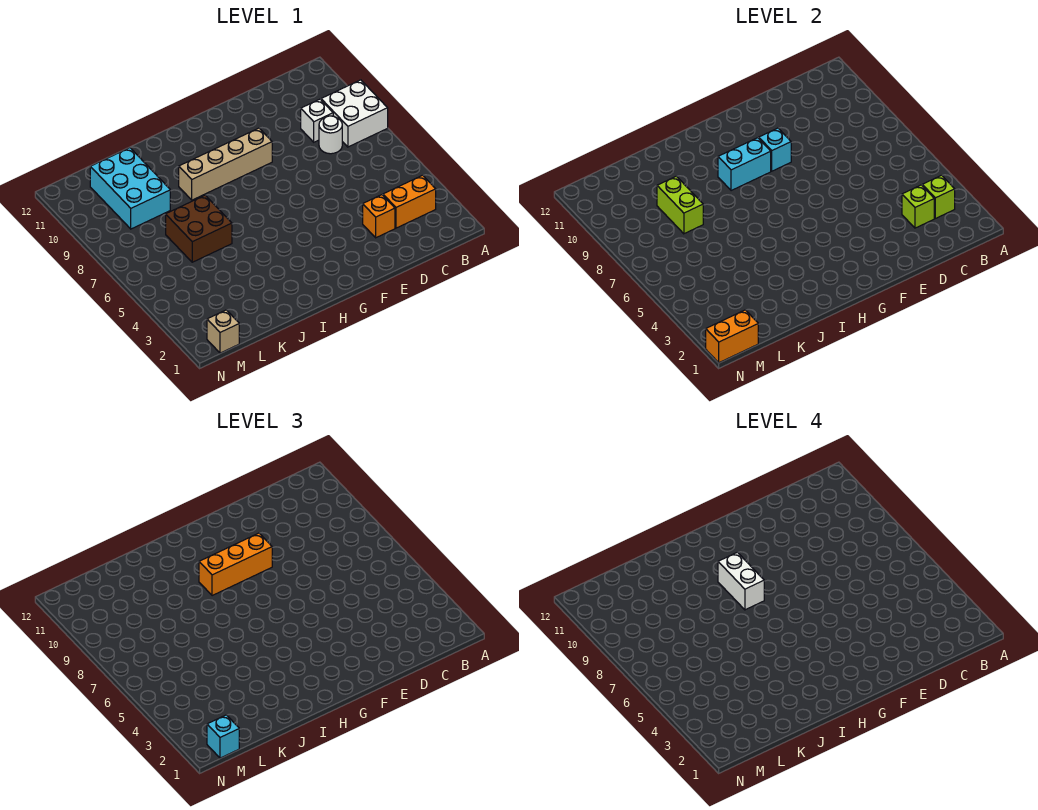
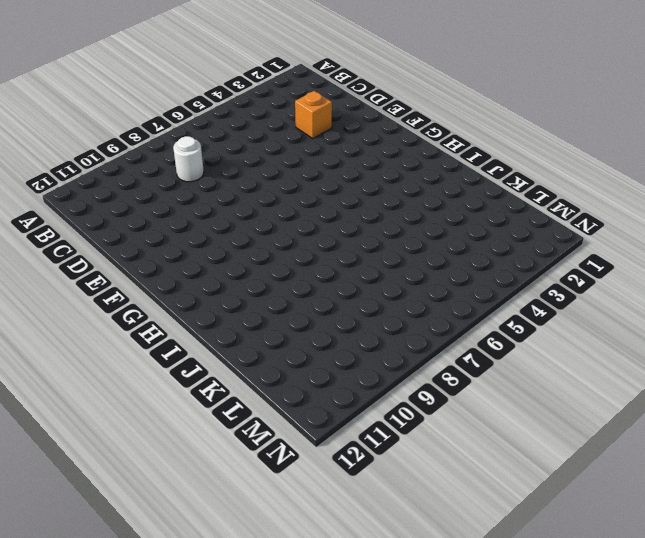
none -> white brick A8:B9 level 1
none -> orange brick B3:C3 level 1
none -> white brick C9 level 1

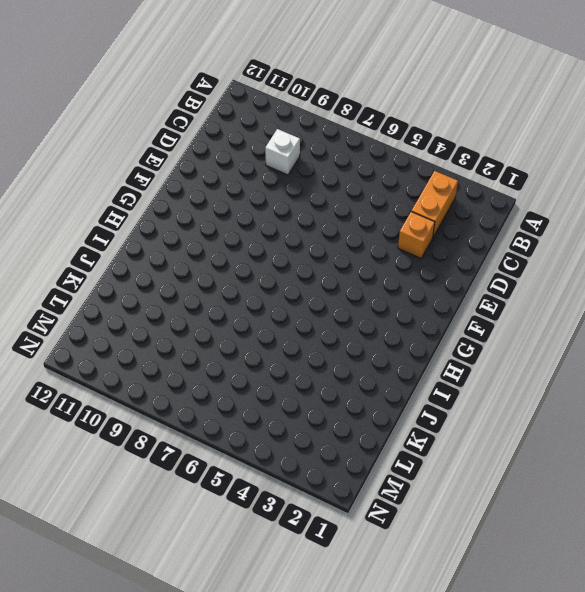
none -> white brick A8:B9 level 1
none -> white round brick C8 level 1
none -> tan brick F9:I9 level 1

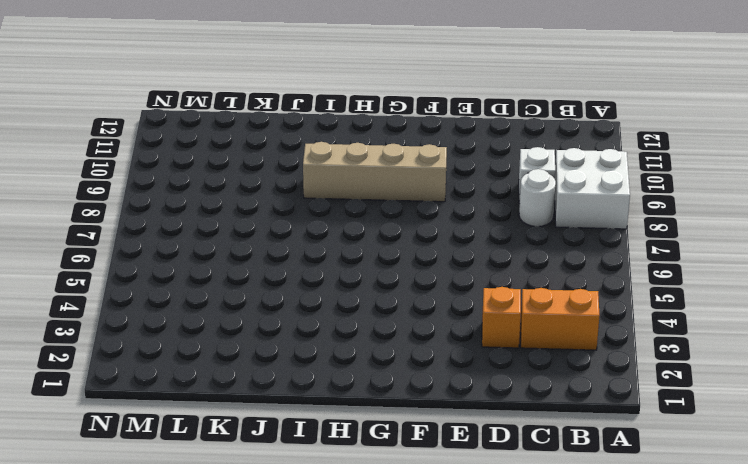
none -> brown brick J6:K7 level 1
none -> cyan brick K9:L11 level 1
none -> tan brick M1 level 1

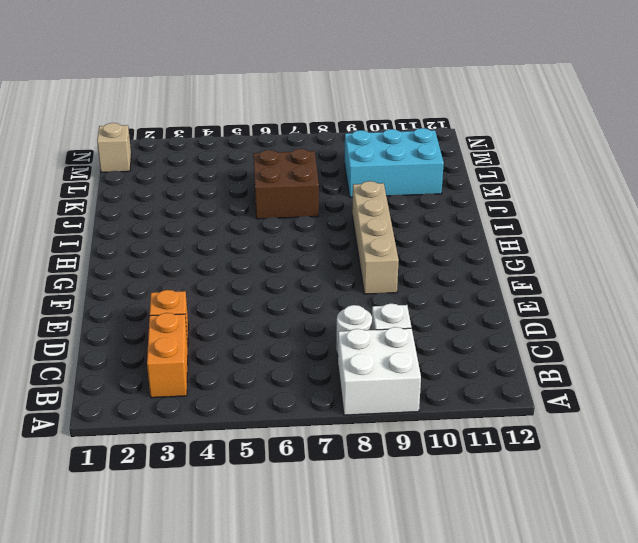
none -> lime brick B3 level 2
none -> lime brick C3 level 2
none -> cyan brick F9 level 2

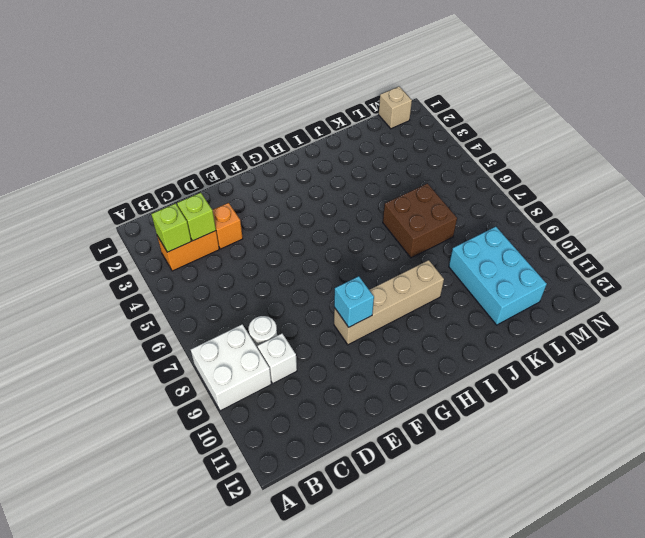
none -> cyan brick G9:H9 level 2
none -> lime brick K8:K9 level 2
none -> orange brick M1:N1 level 2

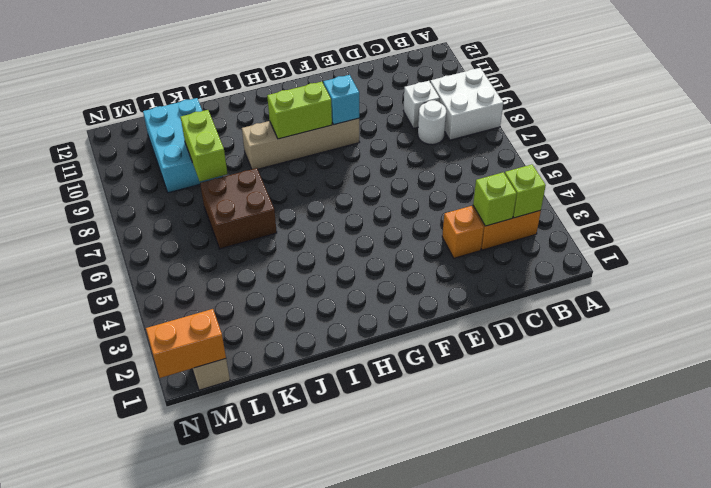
lime brick G9:H9 level 2 -> cyan brick G9:H9 level 2
none -> orange brick F9:H9 level 3
none -> cyan brick M1 level 3
none -> white brick H8:H9 level 4

